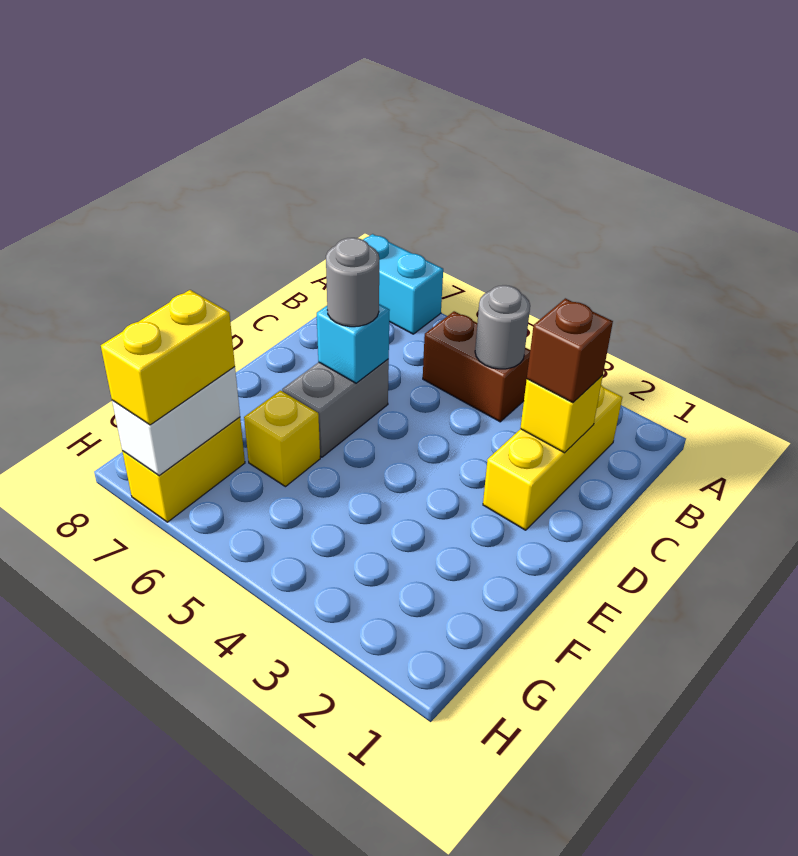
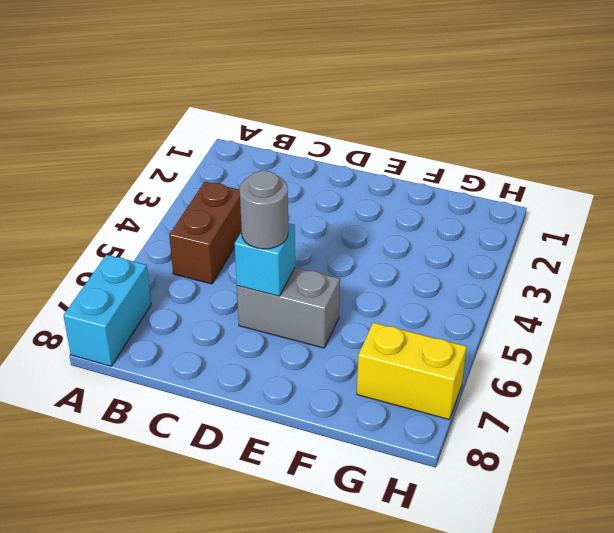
none -> yellow brick B2:D2 level 1
none -> yellow brick F6 level 1
none -> grey round brick B4 level 2

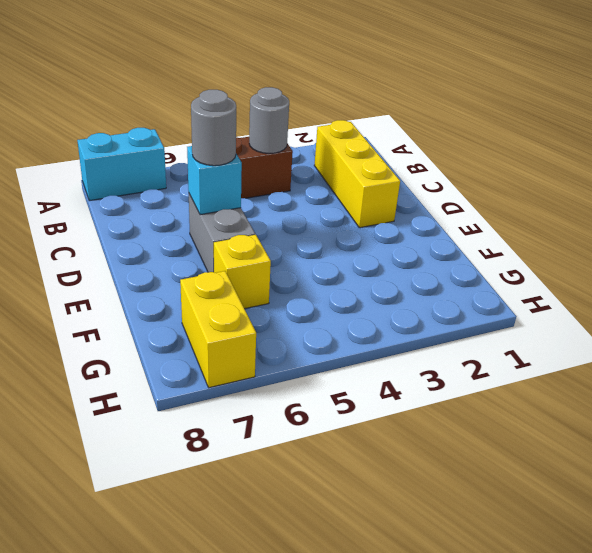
none -> yellow brick C2 level 2
none -> white brick G7:H7 level 2
none -> brown brick C2 level 3

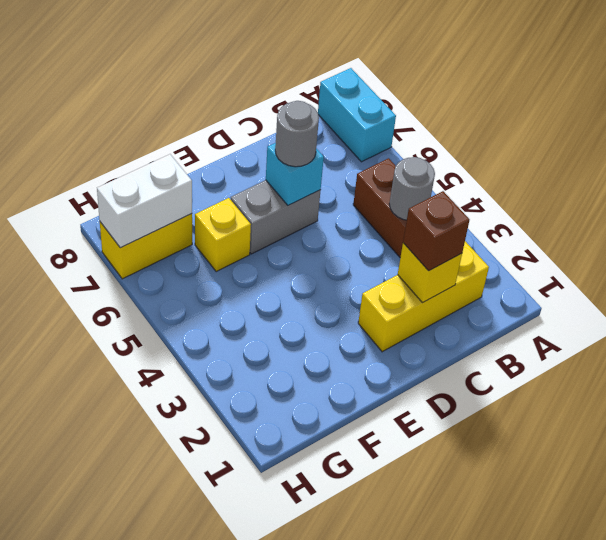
none -> yellow brick G7:H7 level 3

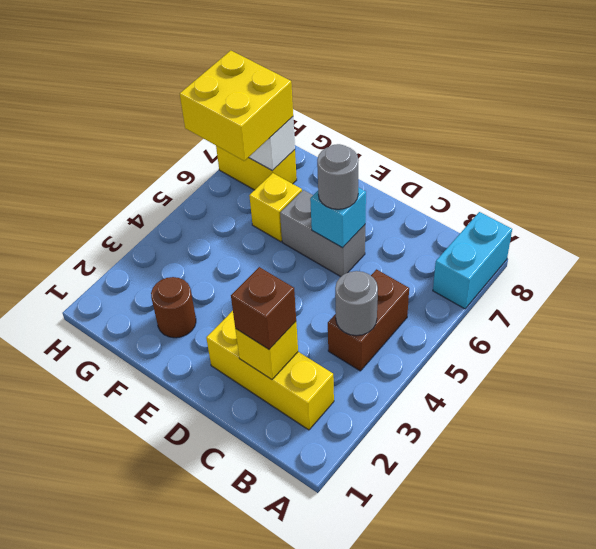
brown round brick F2 level 1 -> none
yellow brick G6:H7 level 3 -> yellow brick G7:H7 level 3

